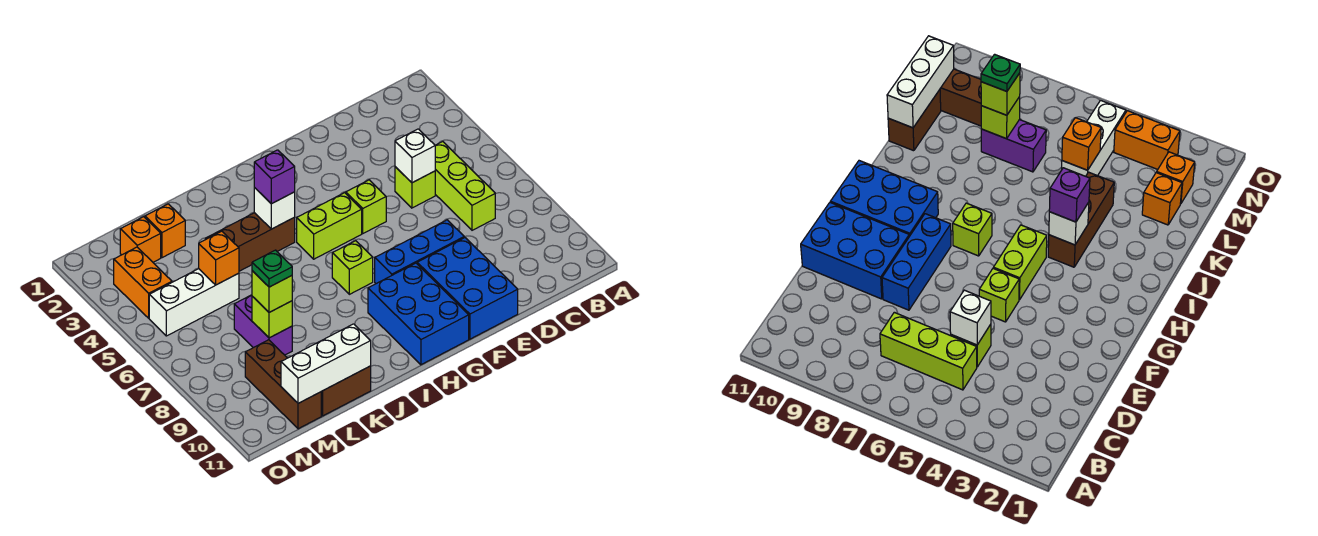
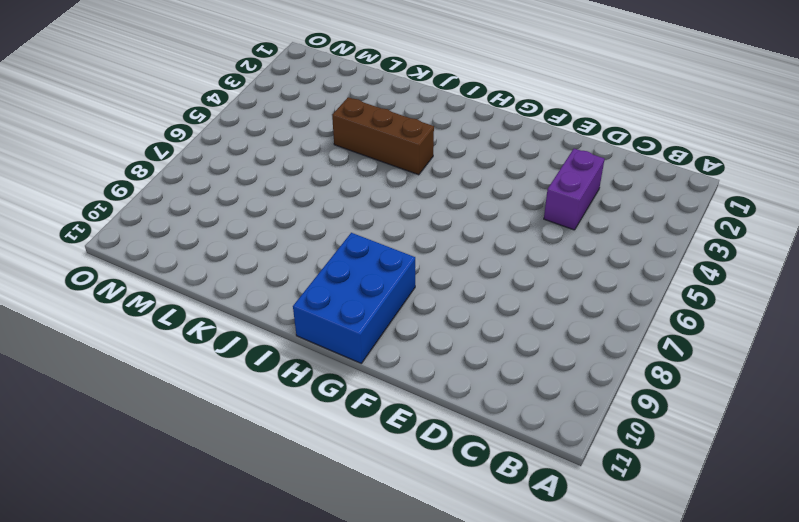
purple brick D3:D4 level 1 -> purple brick L7:L8 level 1
none -> lime brick C5:C7 level 1
none -> lime brick D5 level 1
none -> blue brick E8:G8 level 1

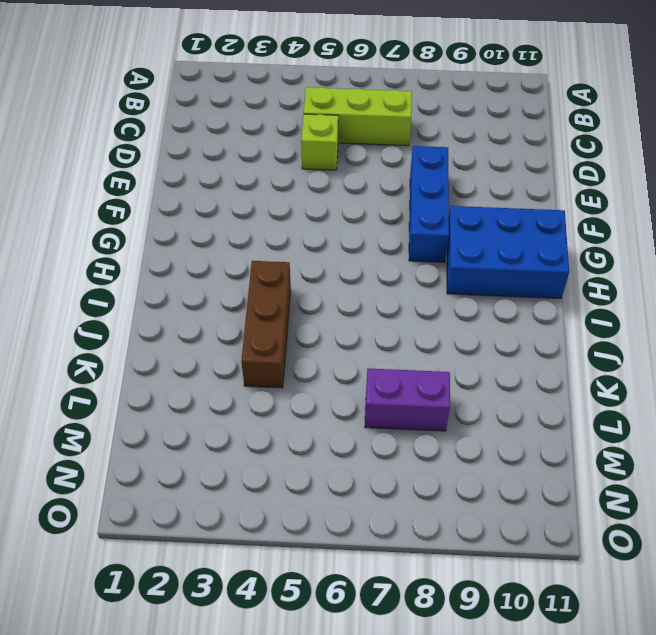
none -> blue brick E9:F11 level 1
none -> lime brick F5 level 1
none -> lime brick G5:H5 level 1

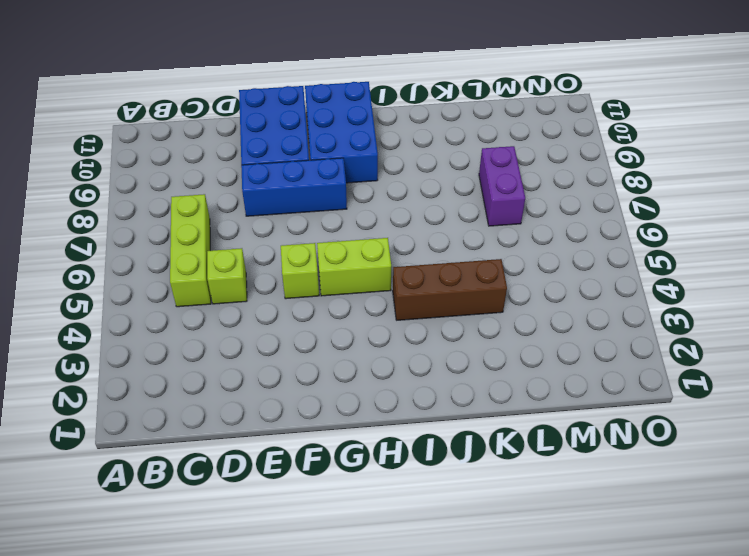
none -> lime brick H7 level 1
none -> brown brick K11:L11 level 1
none -> orange brick L2 level 1

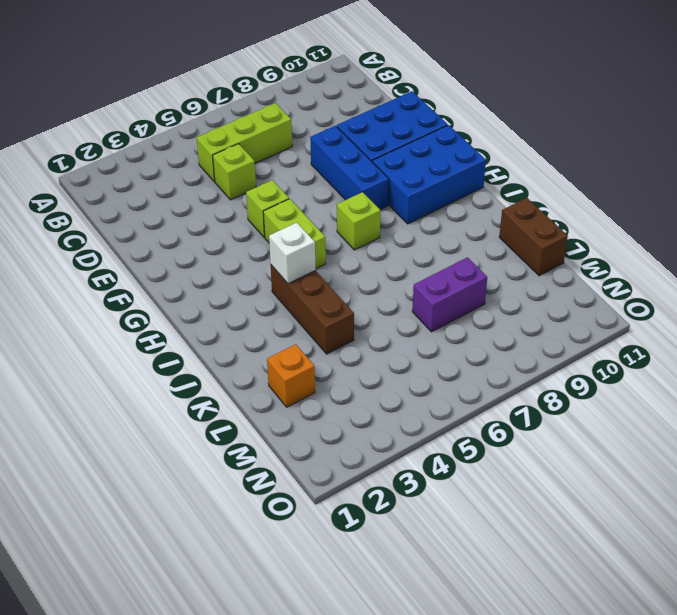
none -> white brick L5:N5 level 1
none -> orange brick M2 level 1
none -> brown brick M9:M11 level 1

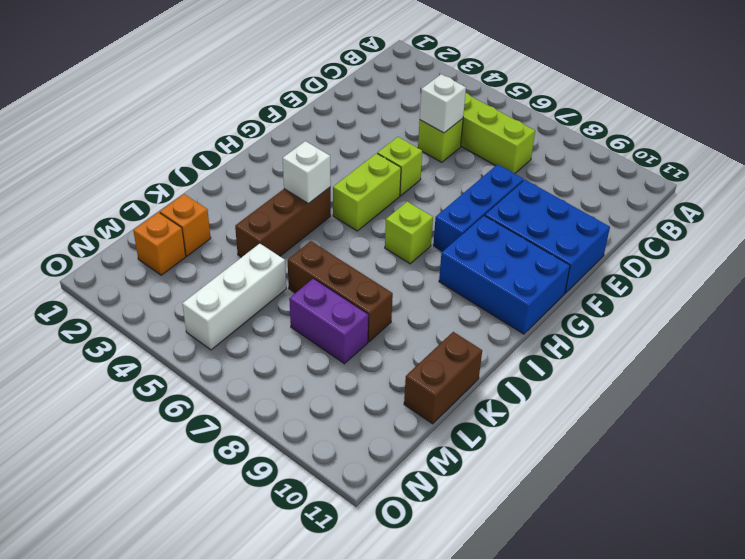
brown brick K6:K8 level 1 -> brown brick M9:M11 level 1
none -> orange brick N3:N4 level 1
none -> white brick K11:M11 level 2
none -> orange brick L5 level 2

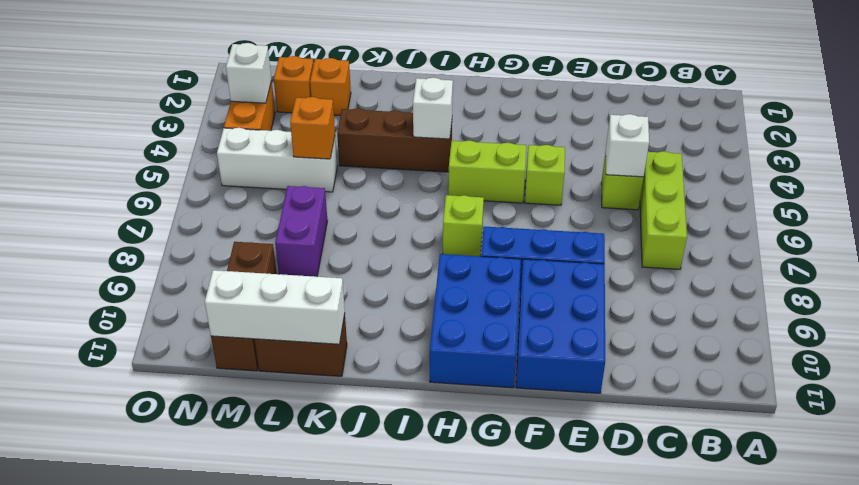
white brick N3 level 2 -> none
none -> lime brick L8 level 2
none -> purple brick I4 level 3
none -> lime brick L8 level 3

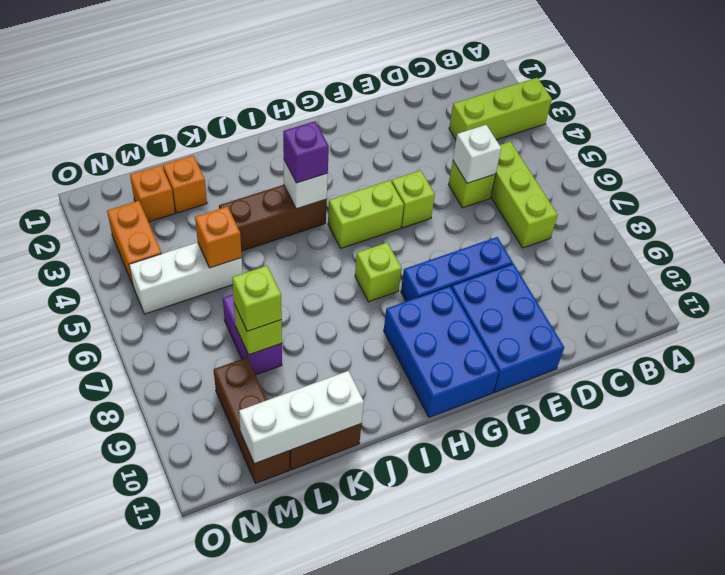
lime brick A3:C3 level 1 -> none
none -> green plate L8 level 4

